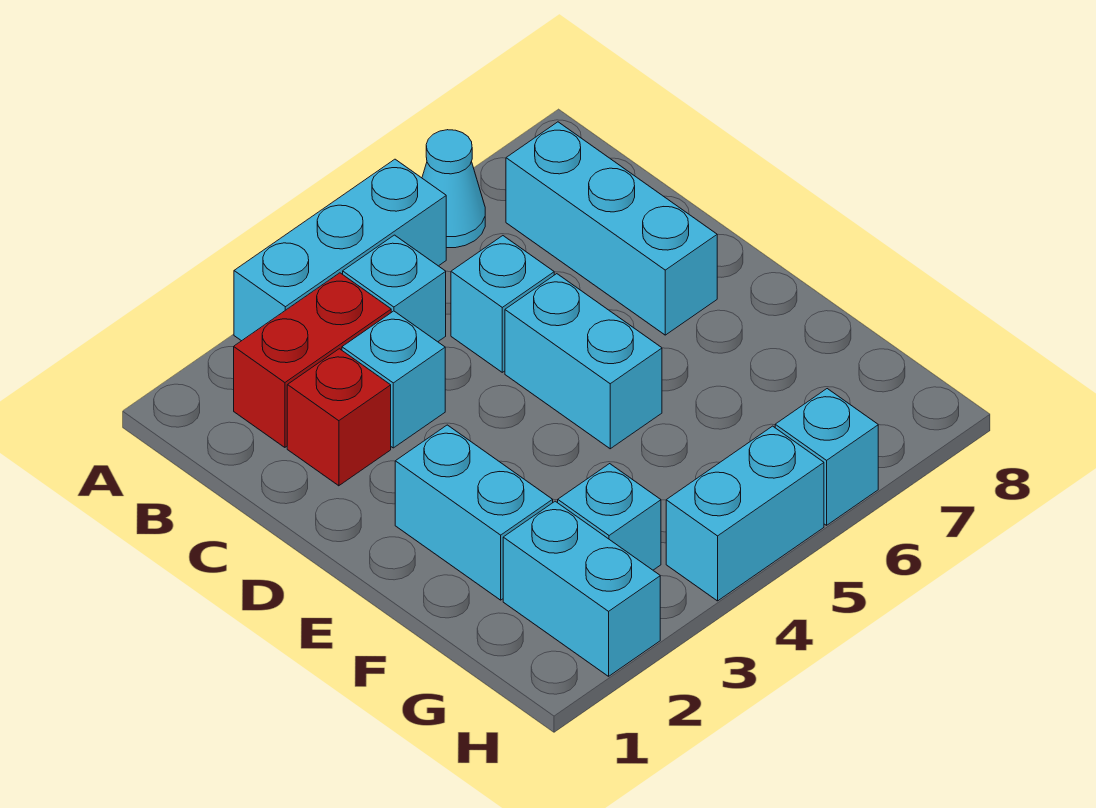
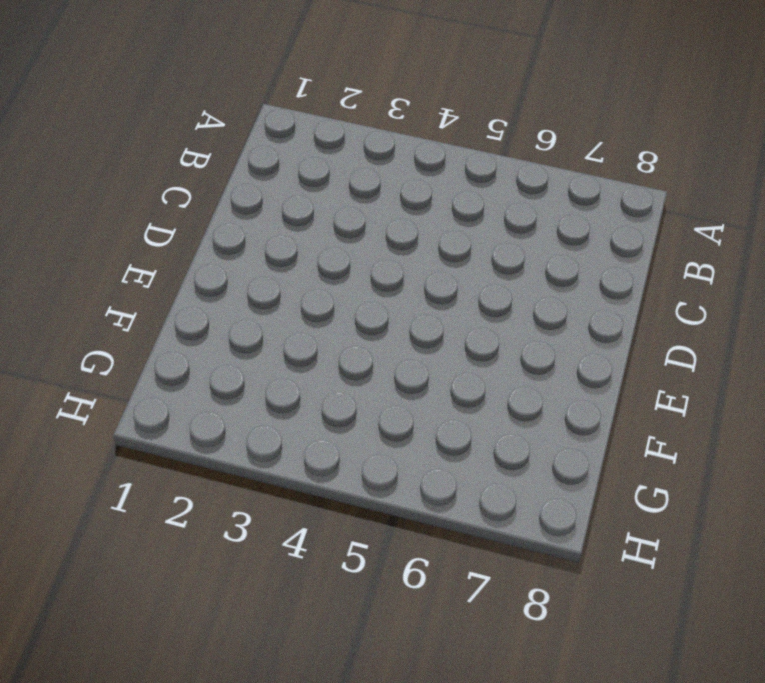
none -> cyan brick A3:A5 level 1
none -> cyan cone A6 level 1
none -> red brick B2:B3 level 1

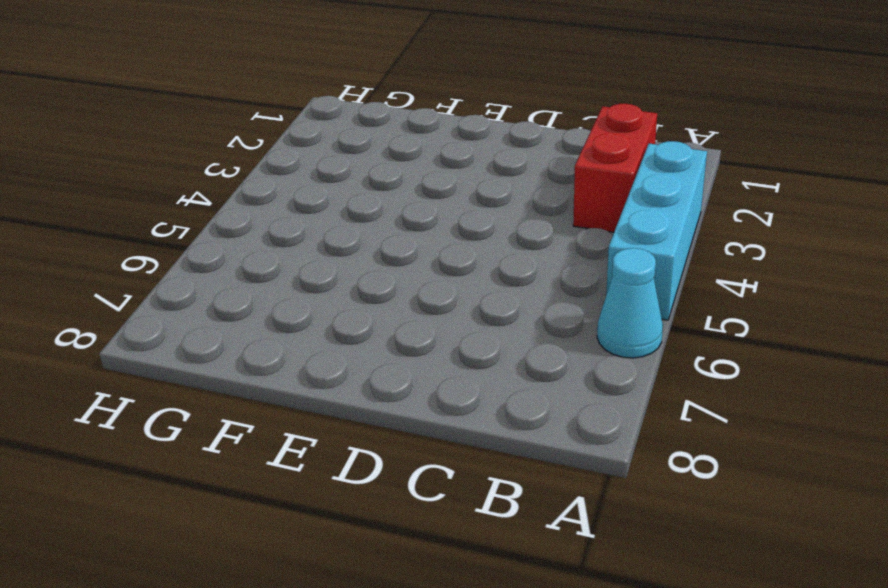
none -> cyan brick B4 level 1
none -> cyan brick B7:D7 level 1
none -> red brick C2 level 1

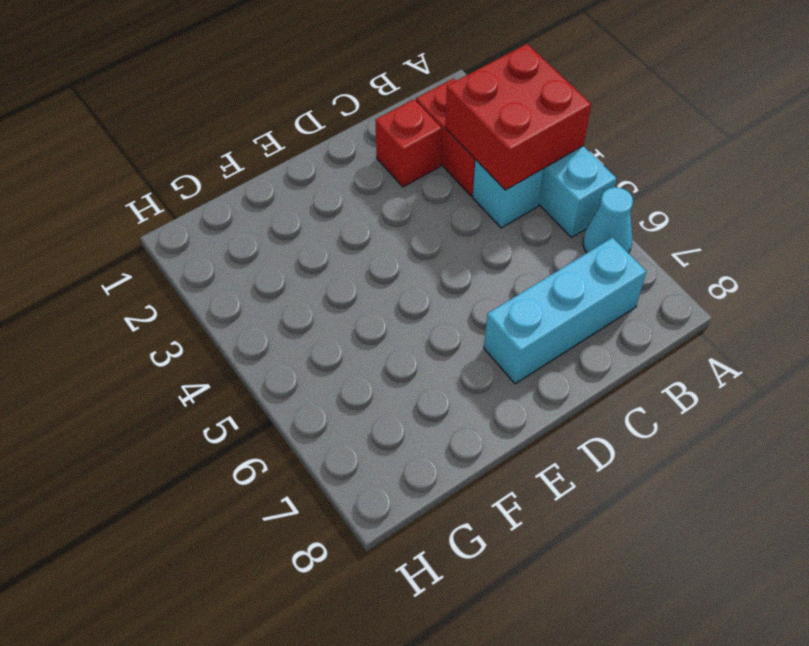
red brick A3:B4 level 2 -> none
none -> cyan brick C3 level 1
none -> cyan brick C5 level 1
none -> cyan brick D5:E5 level 1

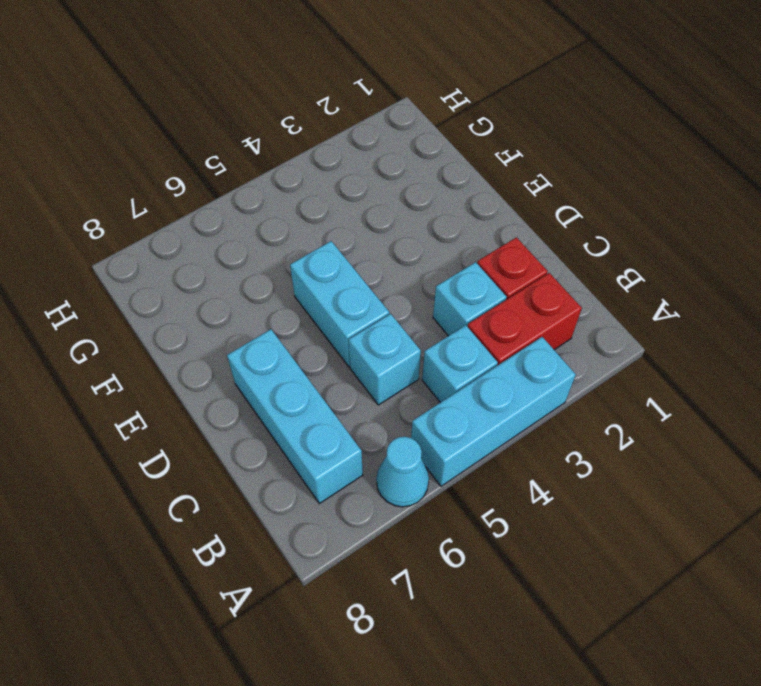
none -> cyan brick E2:F2 level 1
none -> cyan brick G2:H2 level 1
none -> cyan brick G3 level 1

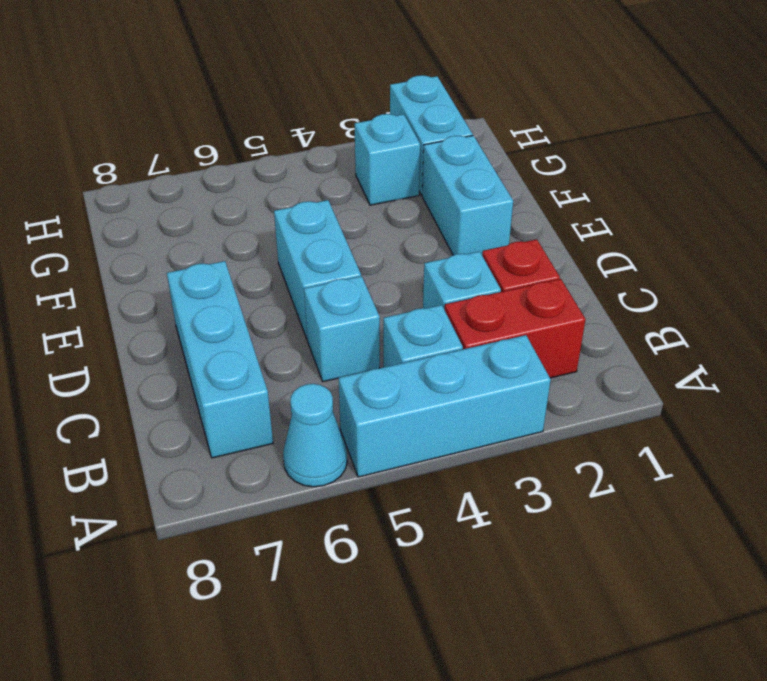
none -> cyan brick H4:H5 level 1
none -> cyan brick H6 level 1

